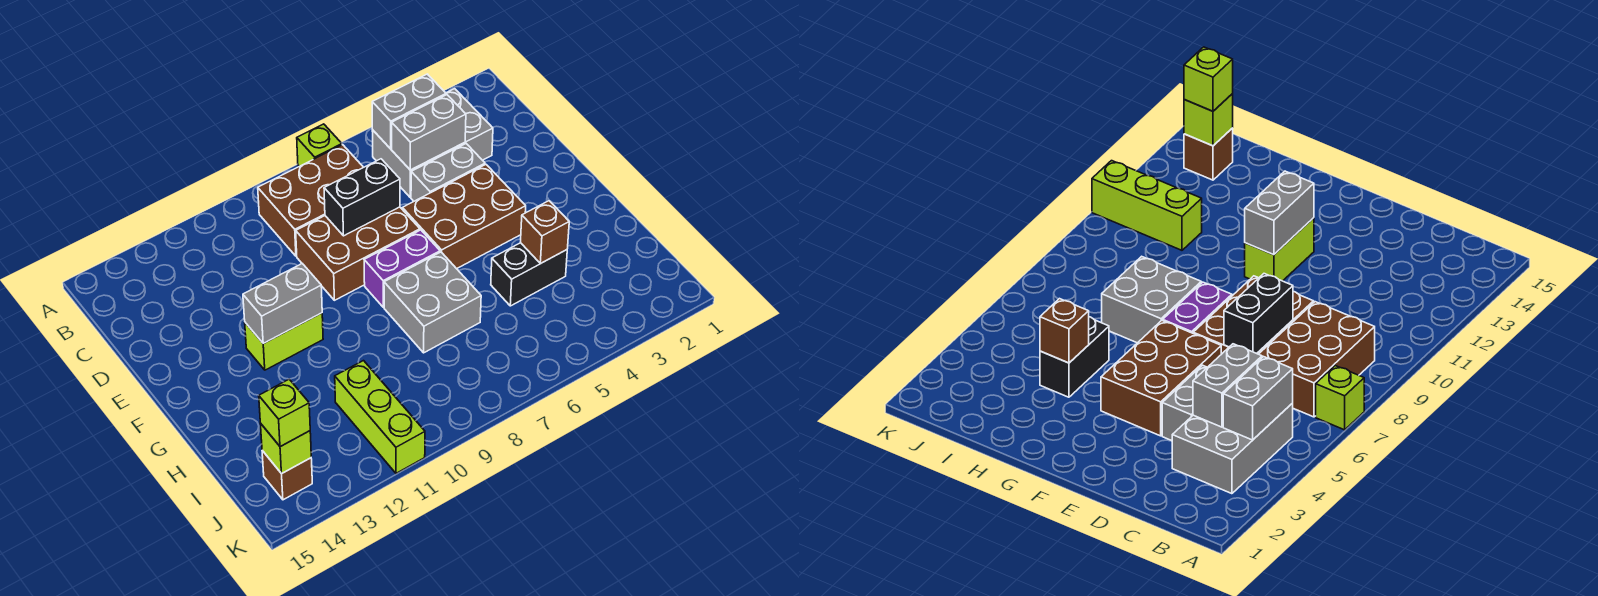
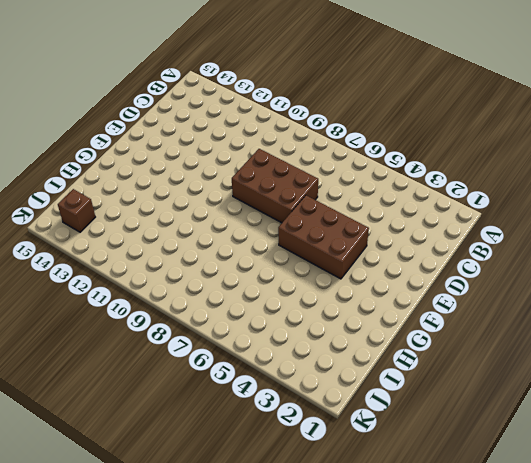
none -> lime brick A7 level 1
none -> grey brick B3:C5 level 1
none -> brown brick B7:C9 level 1

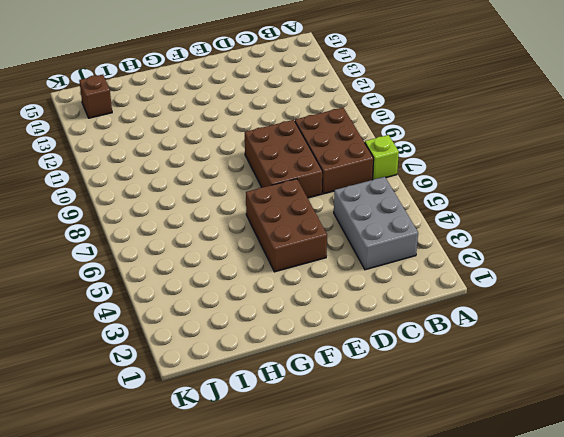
none -> grey brick D4:D5 level 1
none -> purple brick F7:F8 level 1
none -> lime brick F11:F12 level 1

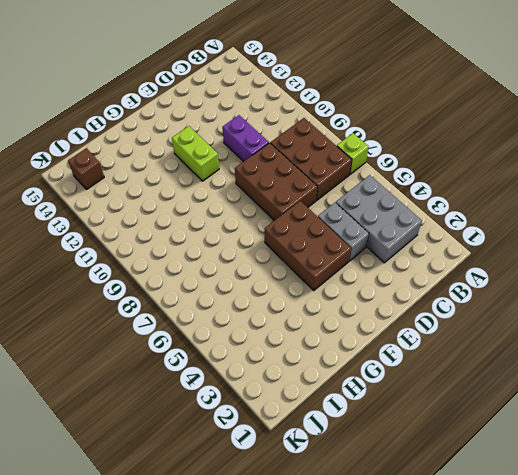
purple brick D10:D11 level 1 -> purple brick F7:F8 level 1
none -> grey brick G7:H8 level 1
none -> black brick H4:H5 level 1
none -> lime brick I11:K11 level 1

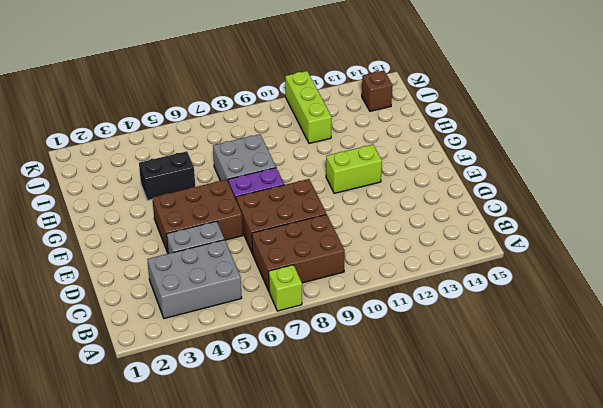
none -> grey brick B4:B5 level 2
none -> grey brick C4:C5 level 2
none -> black brick D7:D8 level 2

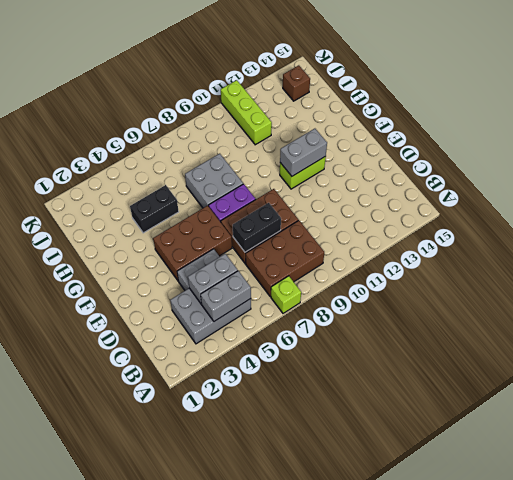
none -> brown brick H4 level 2
none -> lime brick J14 level 2
none -> lime brick J14 level 3

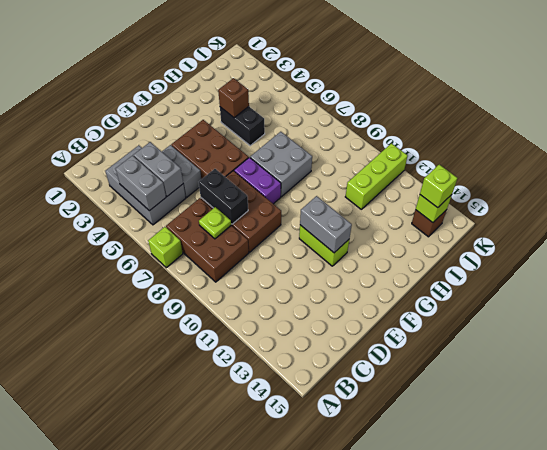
lime plate C8 level 2 -> none

